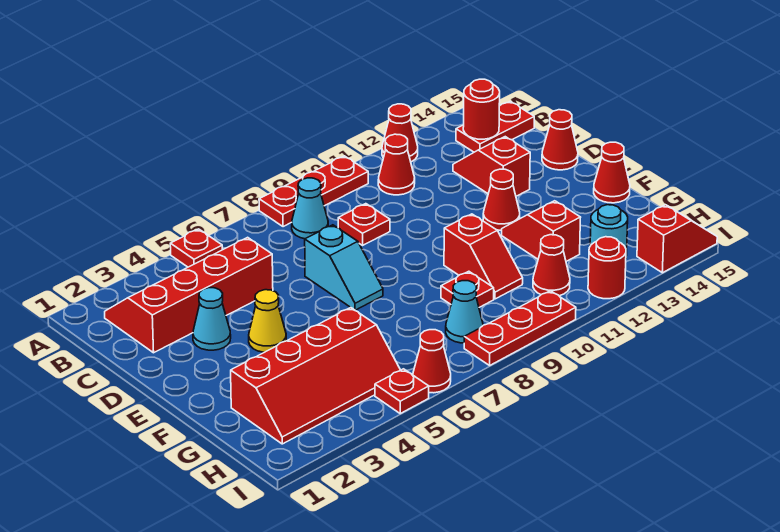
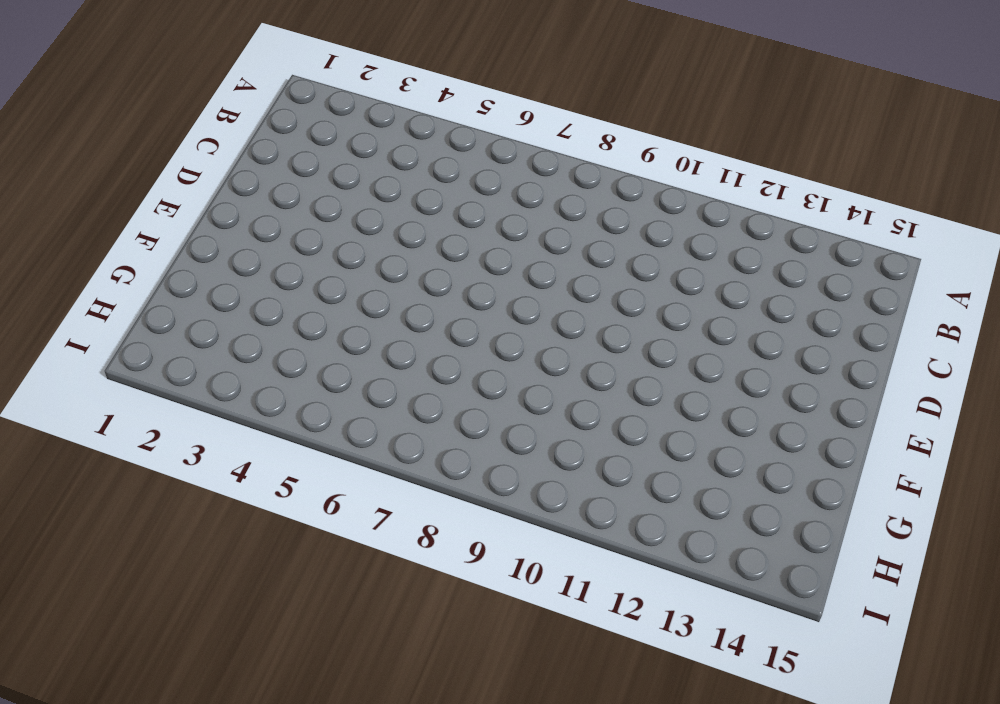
none -> red plate A5 level 1
none -> red plate A8:A10 level 1
none -> red cone A12 level 1

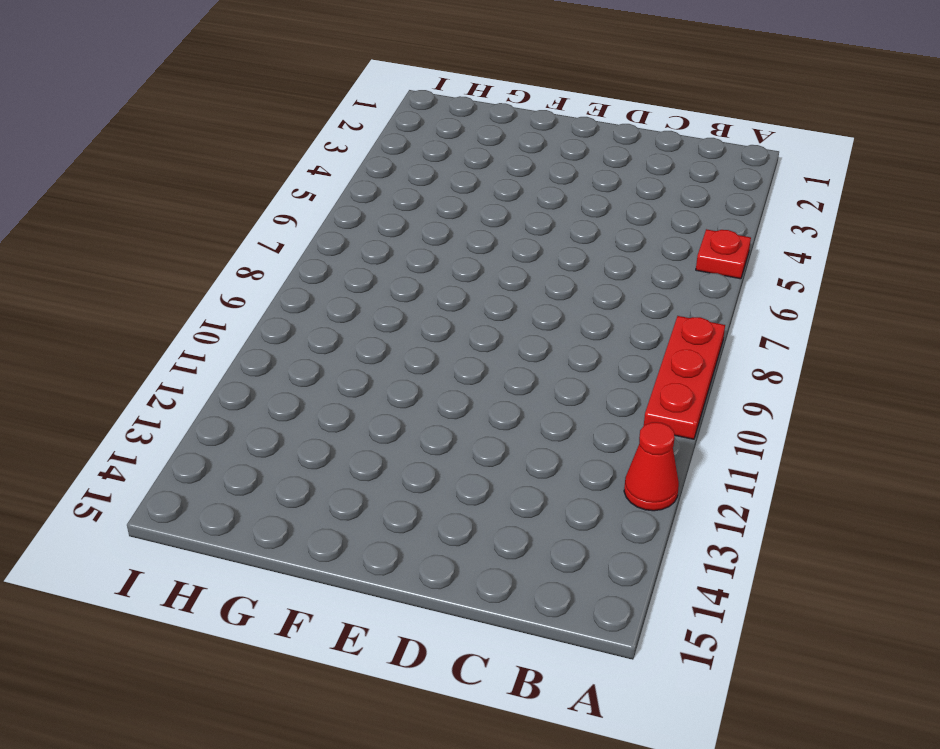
none -> red slope B2:C5 level 1 top C
none -> cyan cone B8 level 1
none -> red cone B11 level 1

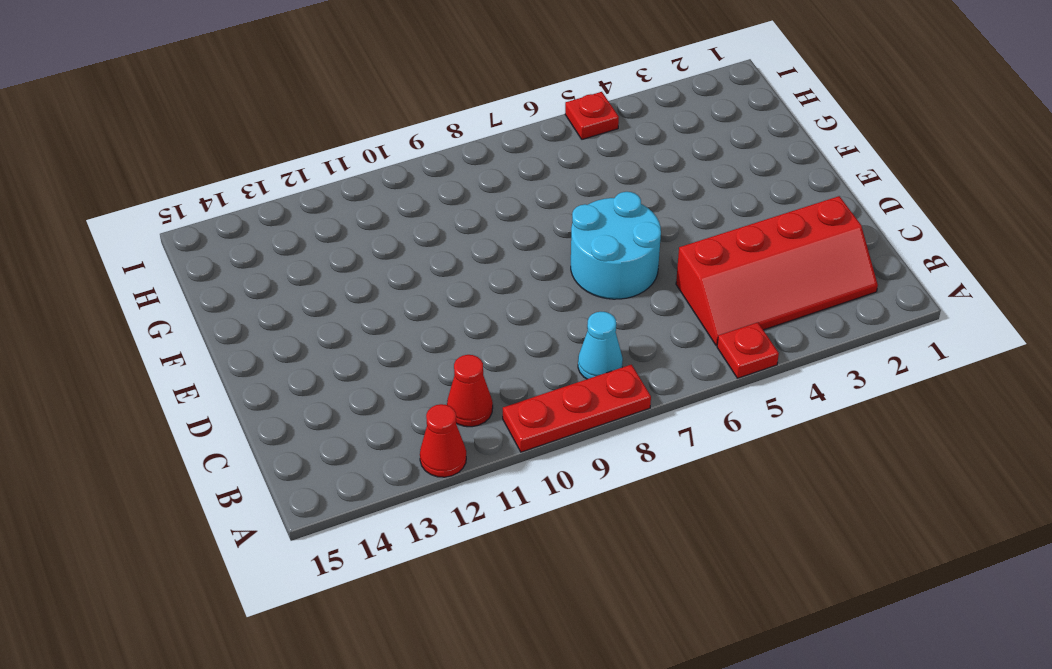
cyan round brick D6:E7 level 1 -> cyan slope D7:E7 level 1 top D
none -> red plate B14:B15 level 1
none -> red plate C9 level 1
none -> red slope C13:D13 level 1 top D

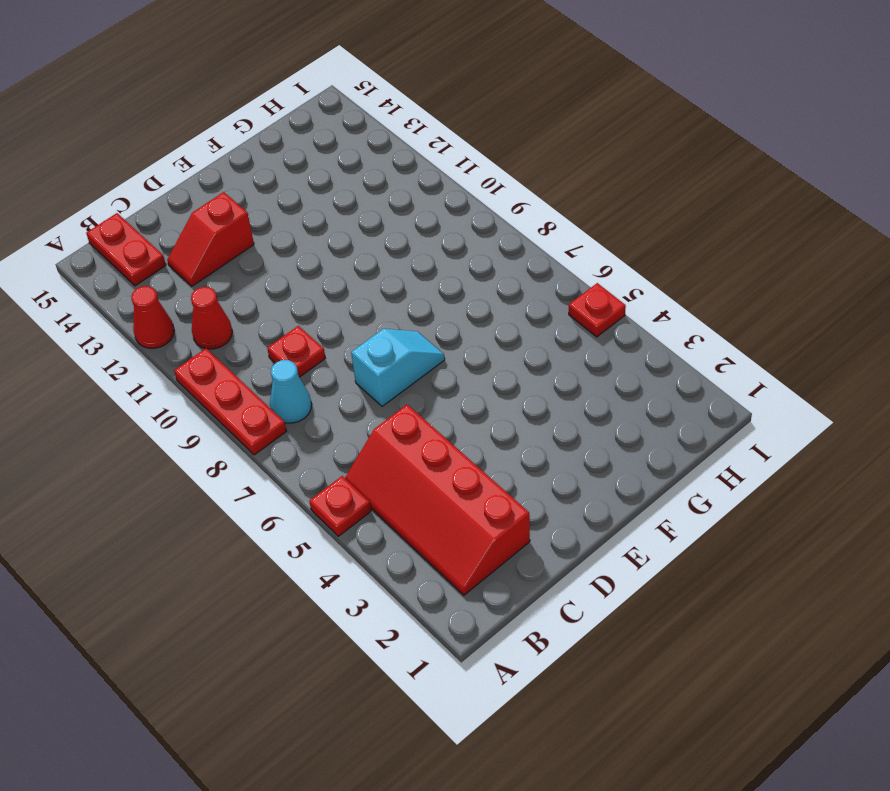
none -> cyan cone D3 level 1
none -> red cone D15 level 1
none -> yellow cone E4 level 1

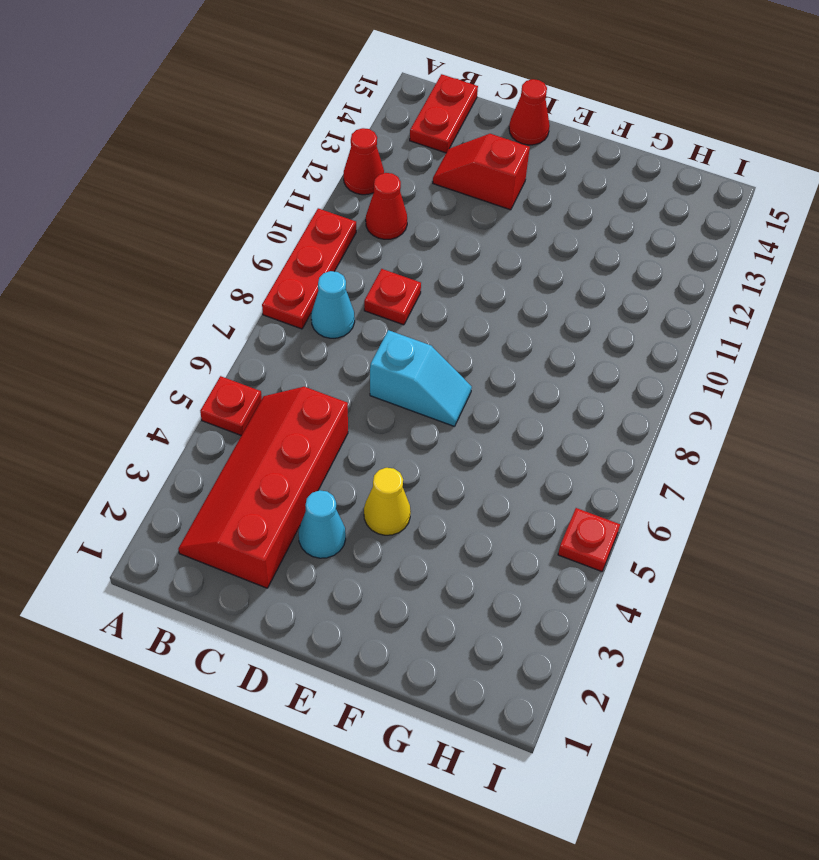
none -> red cone E12 level 1
none -> red slope F10:G10 level 1 top F
none -> red slope F12:G12 level 1 top G

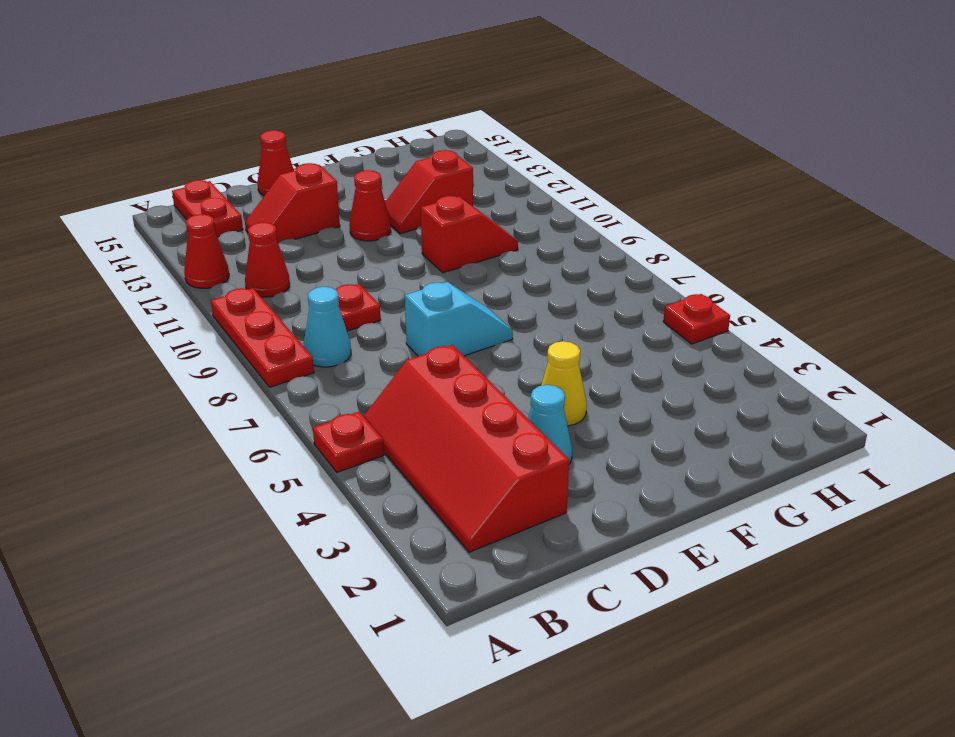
none -> red cone F15 level 1
none -> red slope G2:H5 level 1 top G
none -> red plate G9 level 1

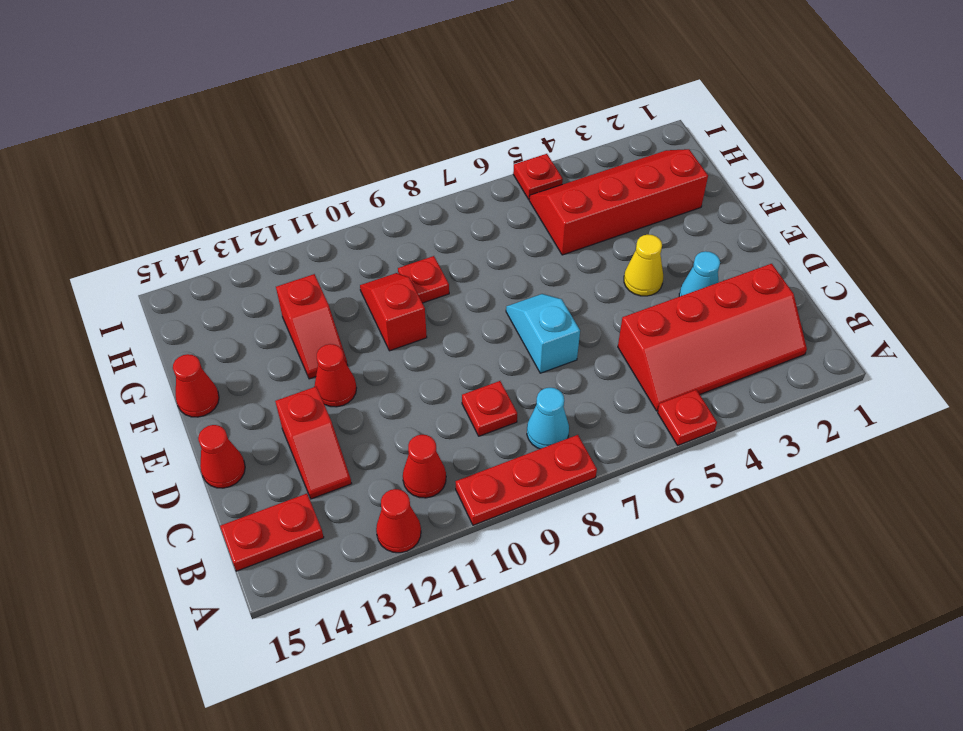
none -> cyan cone H8 level 1
none -> red cone H11 level 1
none -> cyan round brick H13 level 1

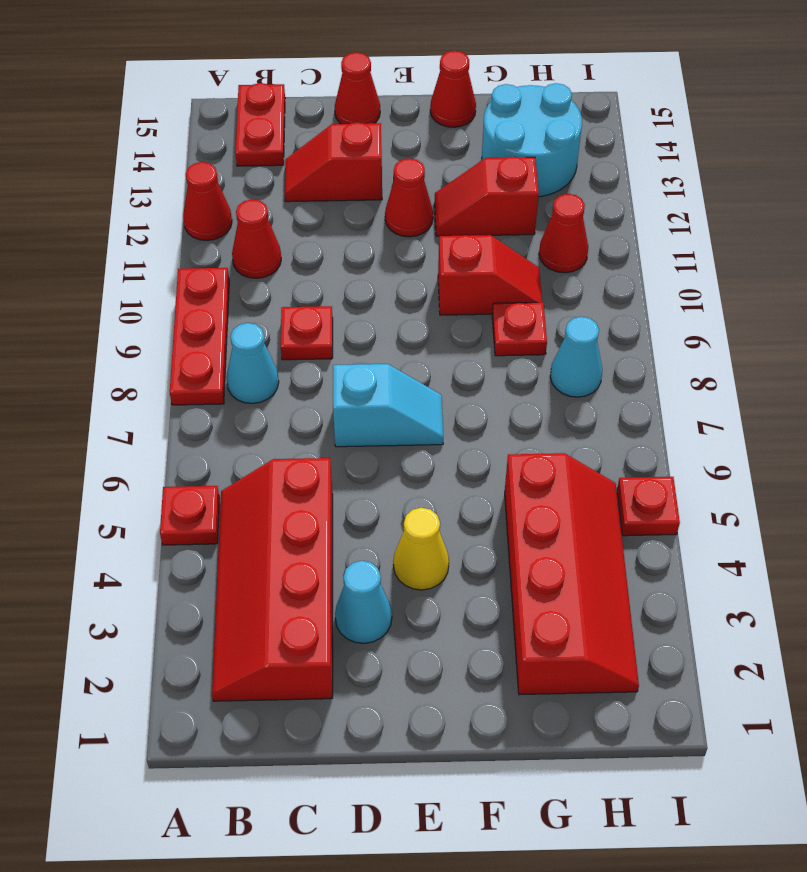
cyan round brick G13:H14 level 1 -> cyan round brick H13 level 1
none -> red cone I6 level 1
none -> red plate I8:I10 level 1
none -> red round brick I12 level 1

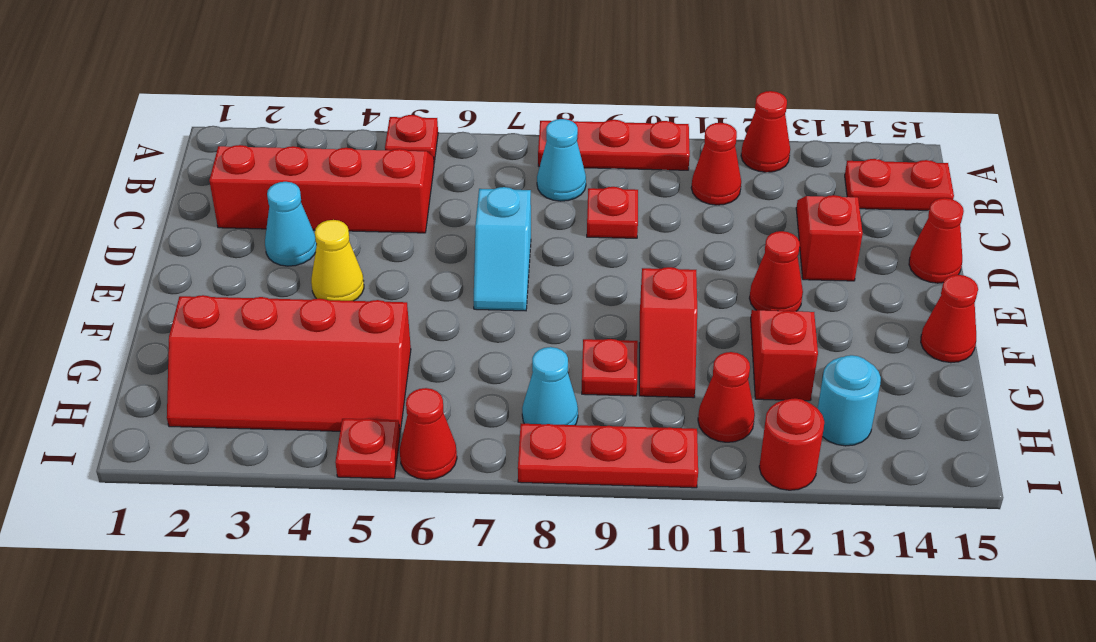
none -> red slope I14:I15 level 1 top 14
none -> red round brick B14 level 2

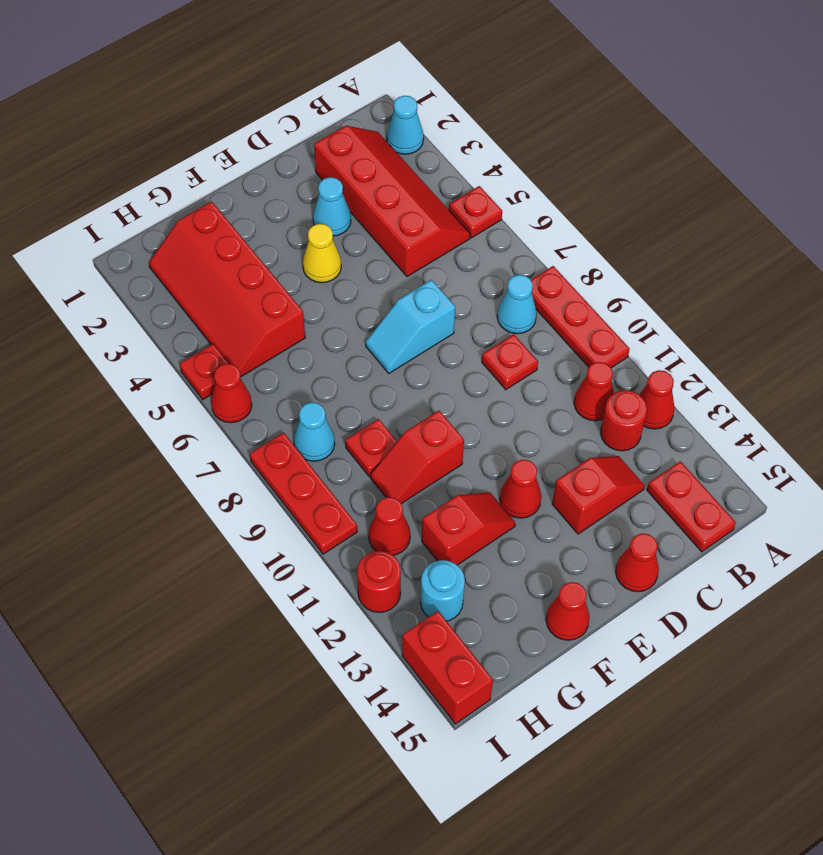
cyan cone A2 level 1 -> none
red round brick B12 level 1 -> red round brick B14 level 2
red brick I14:I15 level 1 -> red slope I14:I15 level 1 top 14

